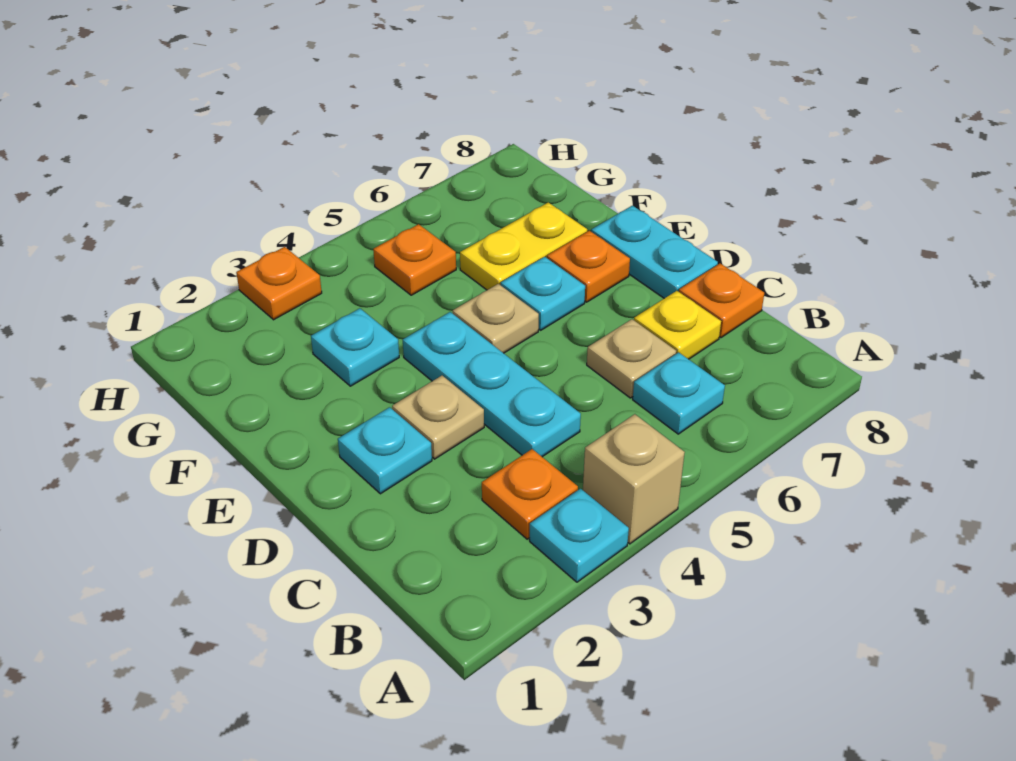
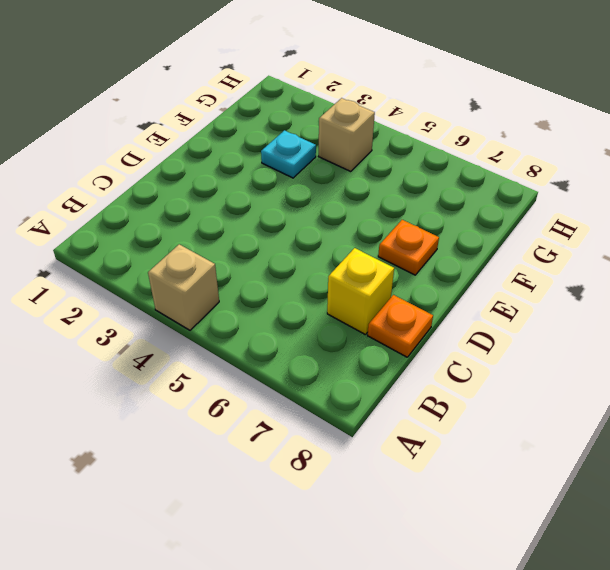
yellow brick C7 level 1 -> yellow plate C7 level 1
tan brick G4 level 1 -> none
none -> cyan plate A3 level 1
none -> orange plate B3 level 1
none -> cyan plate B6 level 1

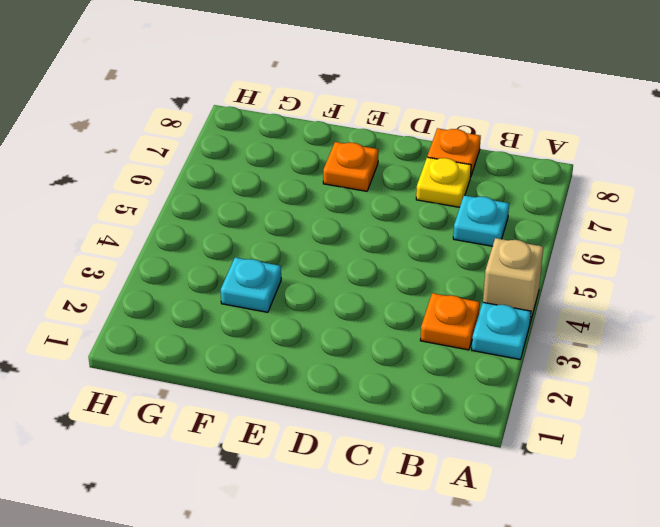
none -> cyan plate C4:E4 level 1
none -> tan plate C6 level 1
none -> cyan plate D2 level 1

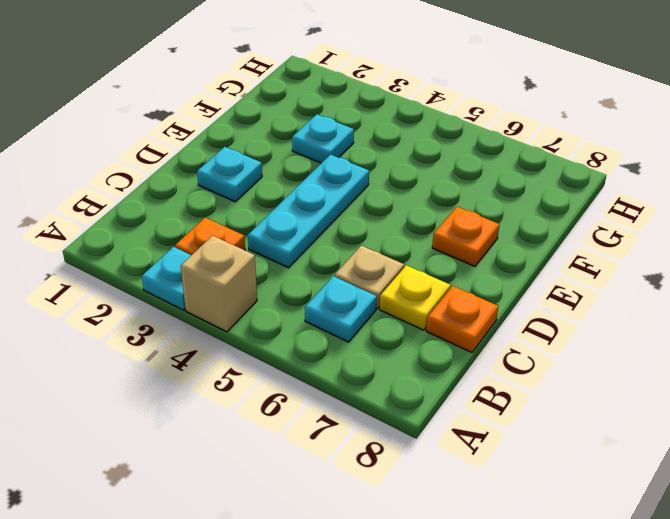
none -> tan plate D3 level 1
none -> cyan plate D8:E8 level 1
none -> tan plate E5 level 1

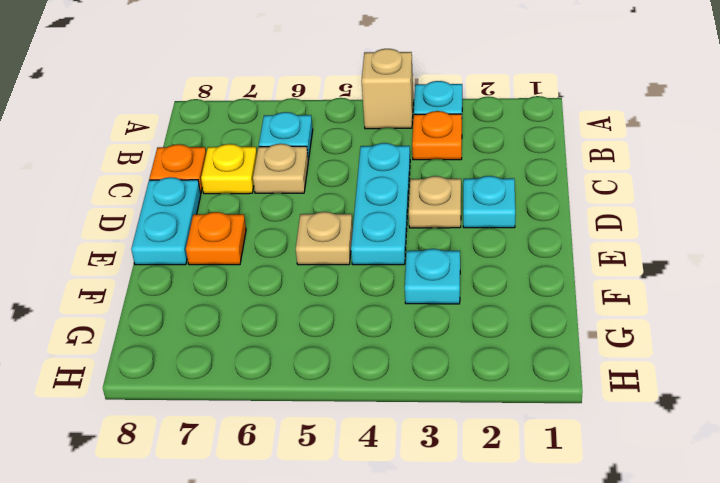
none -> cyan plate E6 level 1
none -> yellow plate F6:F7 level 1
none -> orange plate G5 level 1

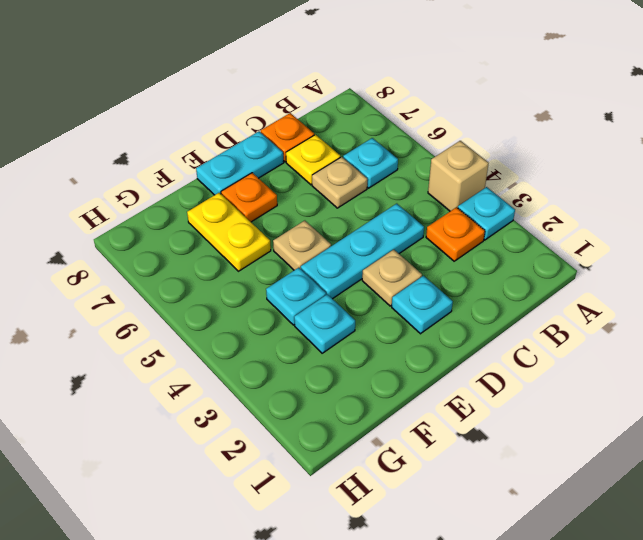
cyan plate F4 level 1 -> cyan plate E6 level 1
none -> orange plate G5 level 1
none -> orange plate H3 level 1

